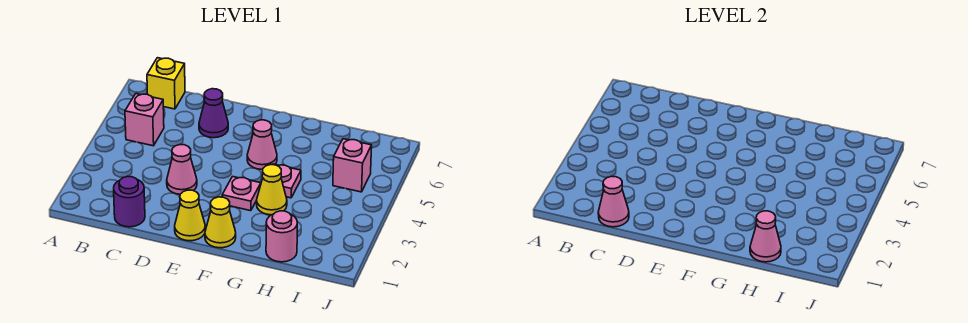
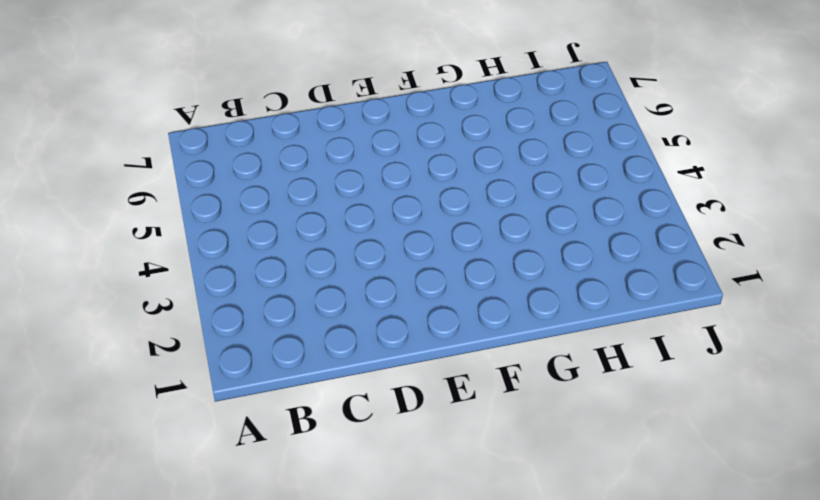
none -> pink brick B5 level 1
none -> yellow brick B7 level 1
none -> purple round brick C1 level 1

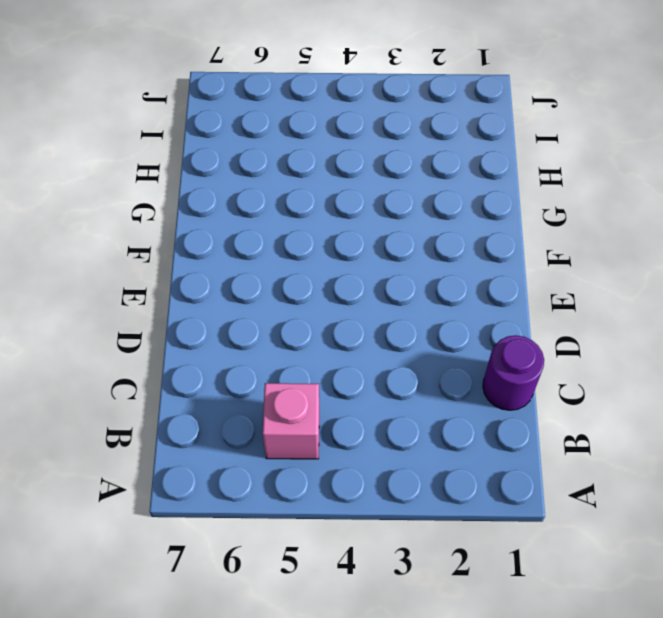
none -> yellow brick B7 level 1
none -> pink cone D3 level 1
none -> purple cone D6 level 1

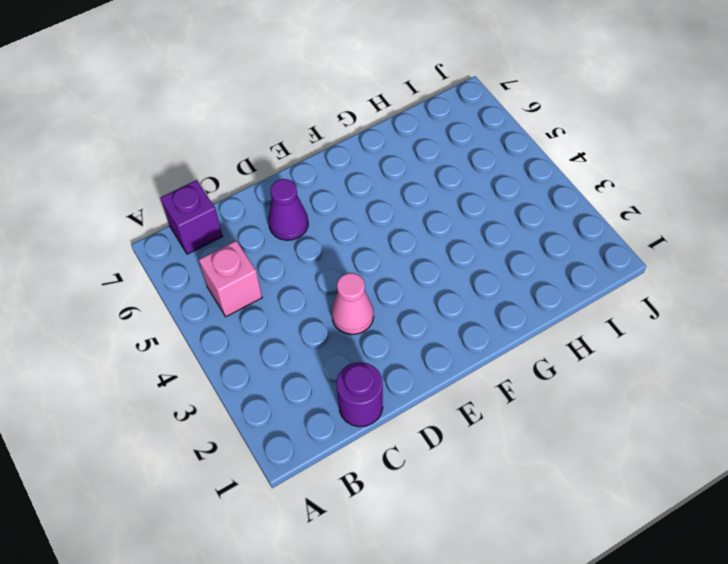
purple brick B7 level 1 -> yellow brick B7 level 1
none -> yellow cone E1 level 1
none -> yellow cone F1 level 1
none -> pink plate F3 level 1

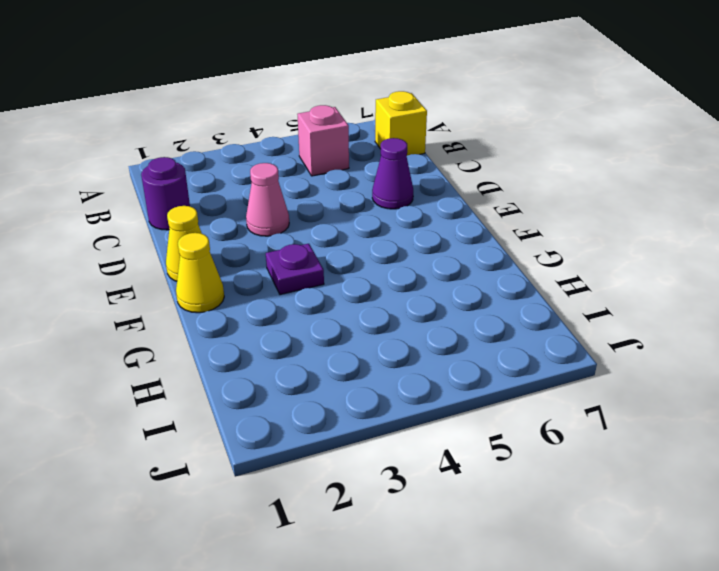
purple plate F3 level 1 -> pink plate F3 level 1
none -> pink cone F5 level 1
none -> yellow cone G3 level 1
none -> pink plate G4 level 1

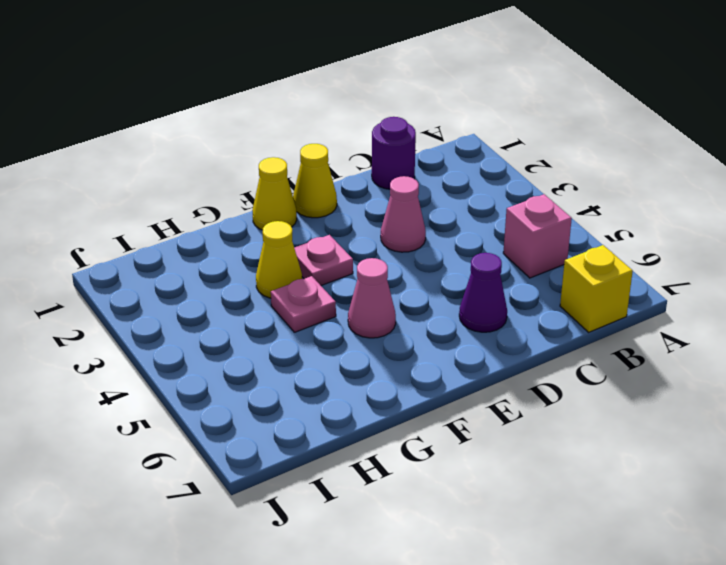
none -> pink round brick H1 level 1
none -> pink brick I5 level 1
none -> pink cone C1 level 2

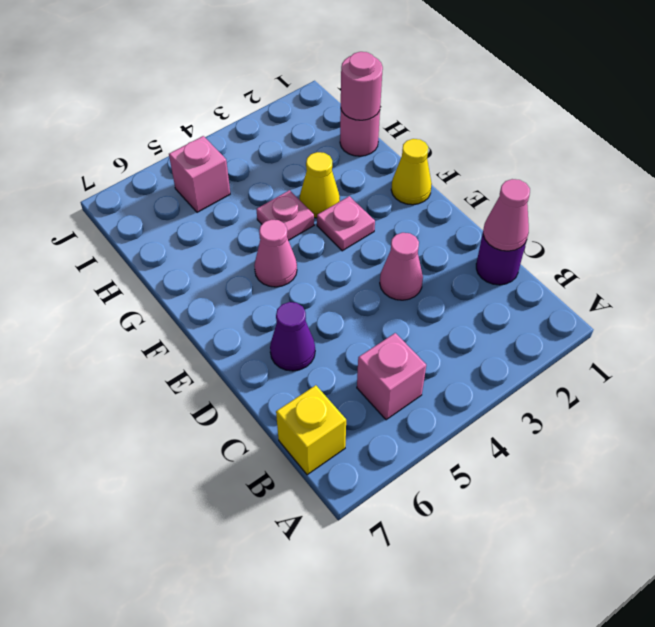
pink round brick H1 level 2 -> pink cone H1 level 2
none -> yellow cone E1 level 1

